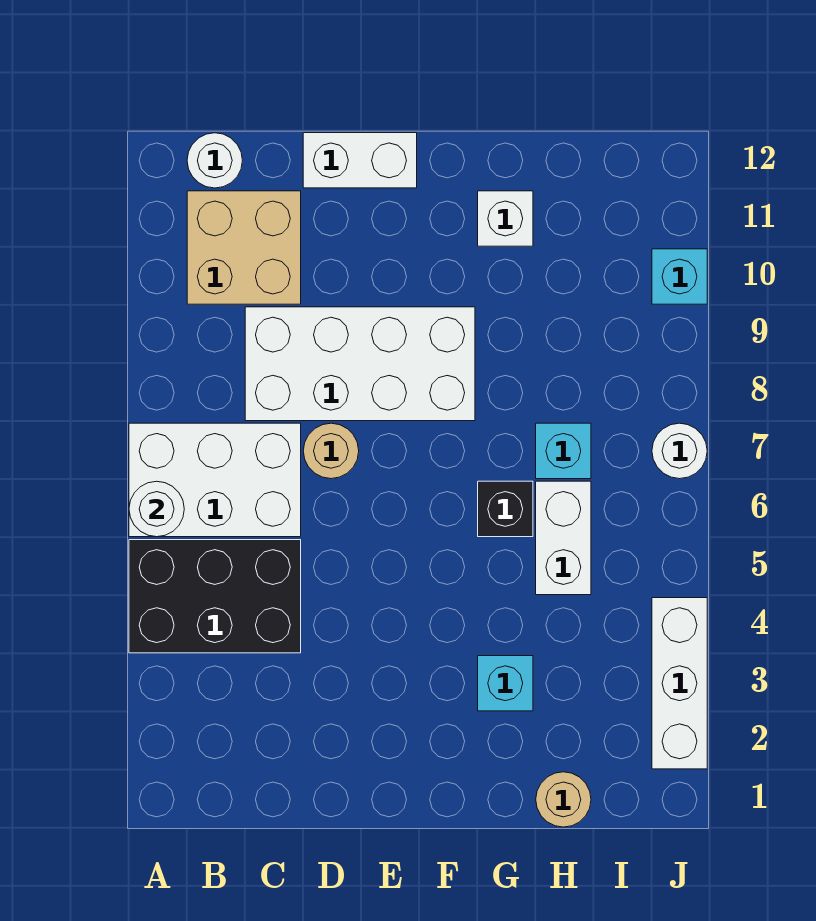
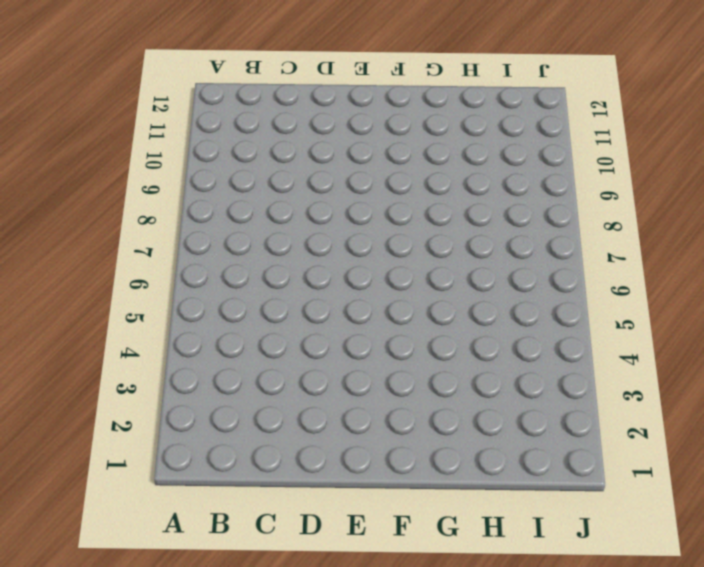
none -> black brick A4:C5 level 1
none -> white brick A6:C7 level 1
none -> tan brick B10:C11 level 1

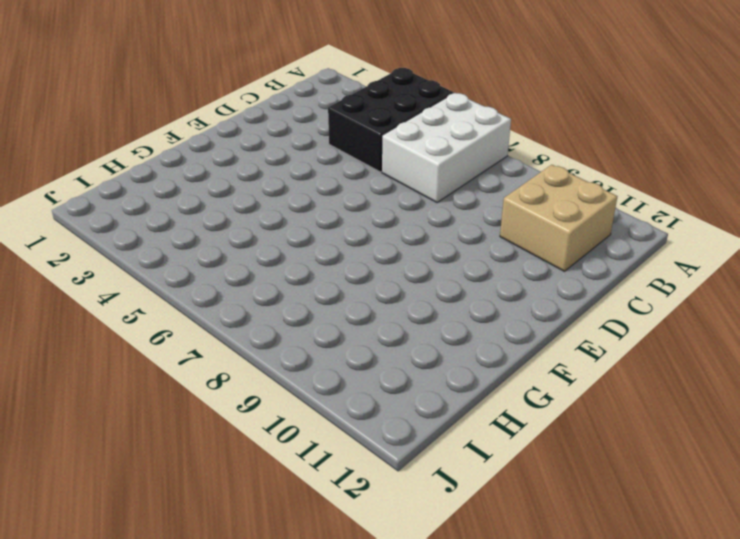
none -> white round brick B12 level 1
none -> white brick C8:F9 level 1
none -> tan round brick D7 level 1

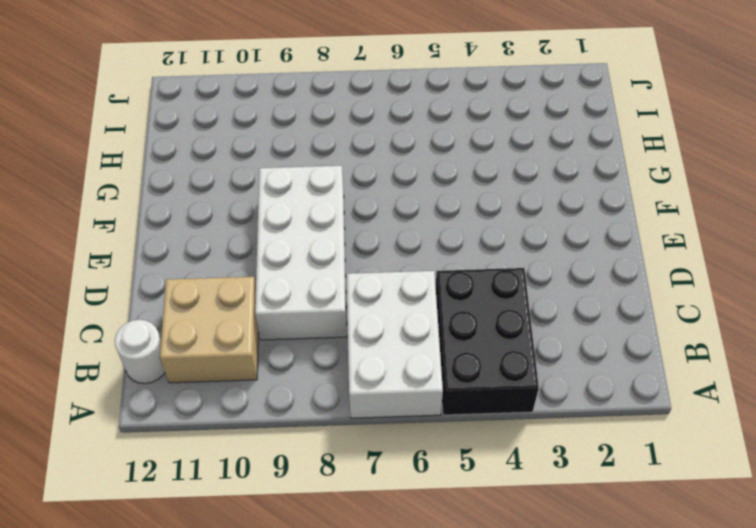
none -> tan round brick D7 level 1
none -> white brick D12:E12 level 1
none -> cyan brick G3 level 1

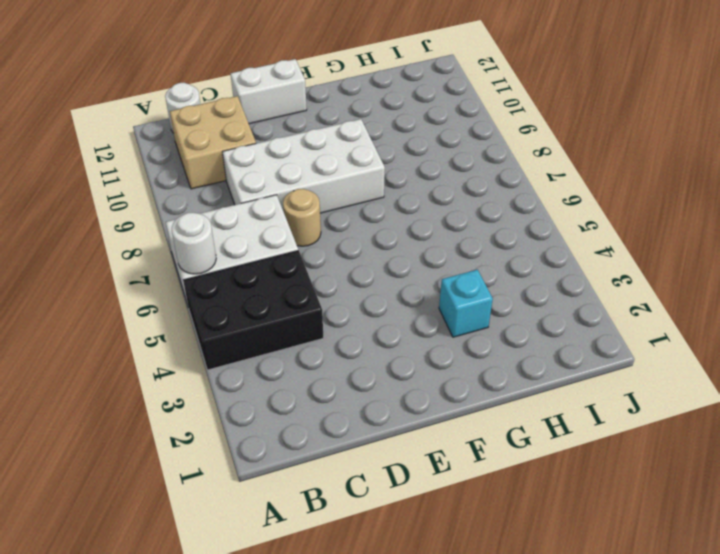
none -> black brick G6 level 1
none -> white brick G11 level 1
none -> tan round brick H1 level 1

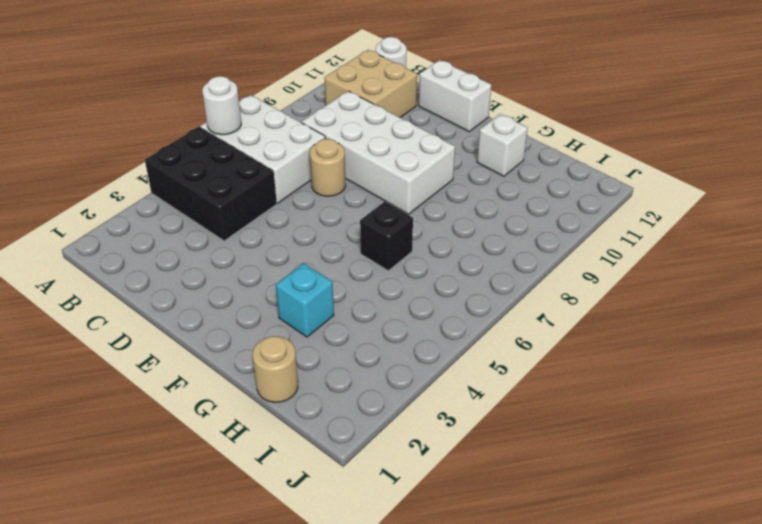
none -> white brick H5:H6 level 1
none -> cyan brick H7 level 1
none -> white brick J2:J4 level 1

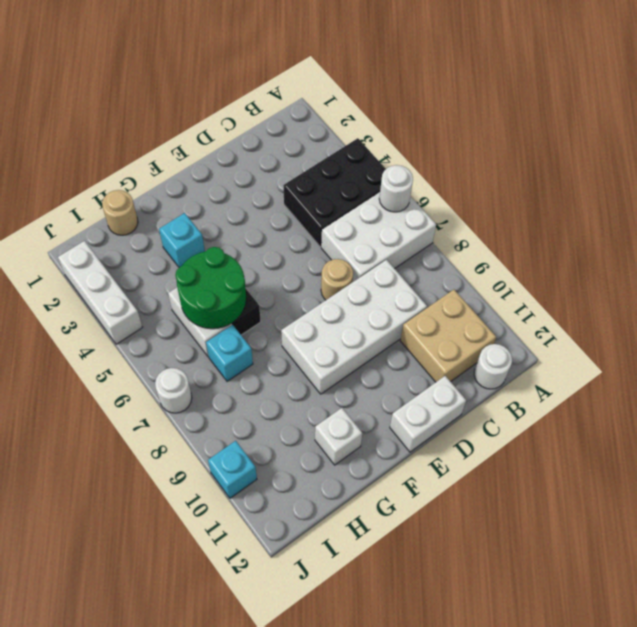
green round brick G5:H6 level 2 -> none

